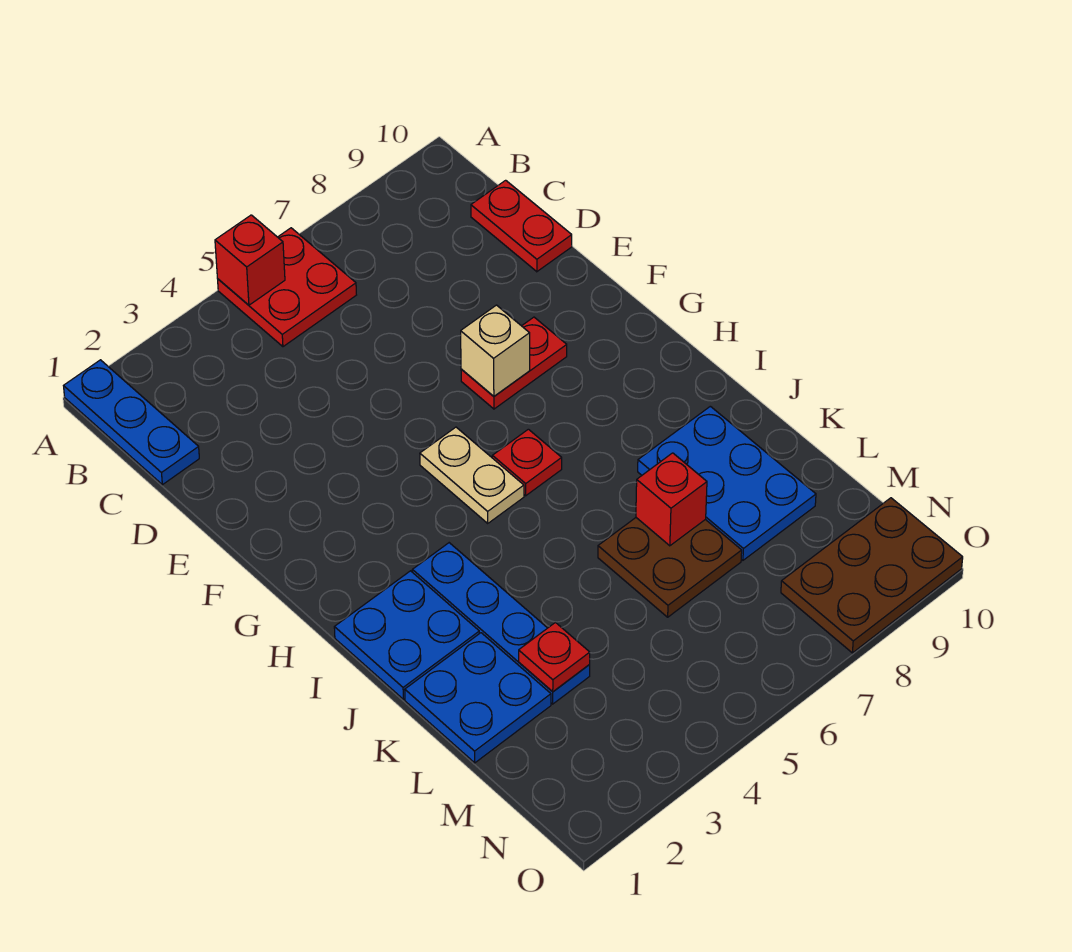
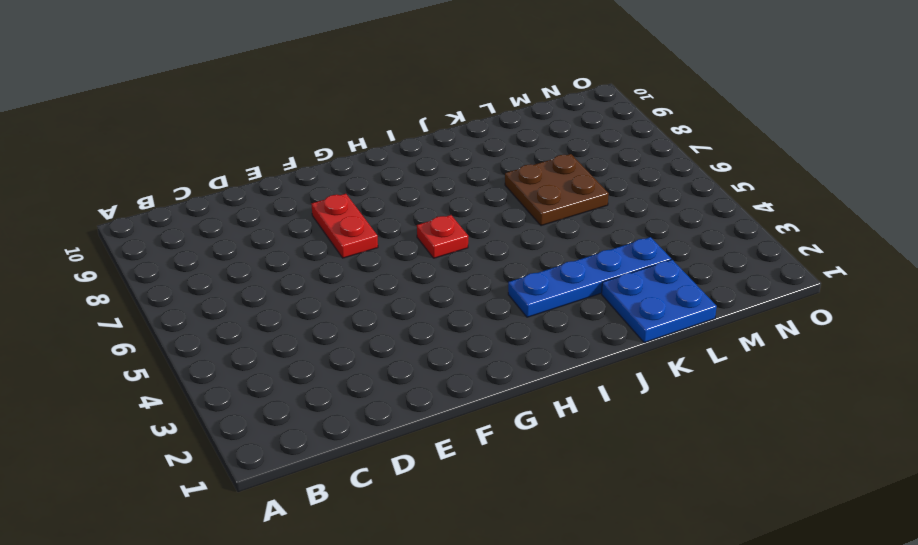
none -> blue plate A1:C1 level 1
none -> red plate A5:B6 level 1
none -> red plate C10:D10 level 1

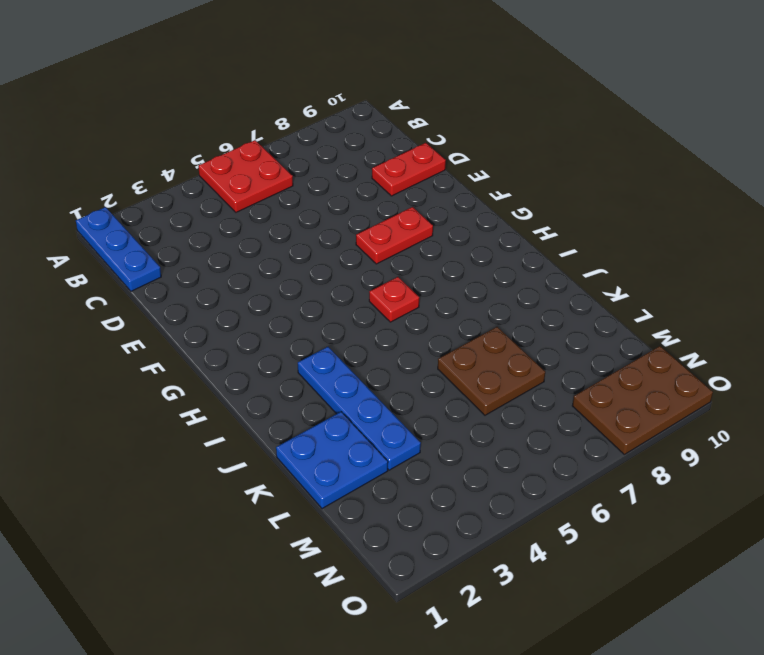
red plate D9:D10 level 1 -> red plate C10:D10 level 1
none -> tan plate G5:H5 level 1
none -> blue plate I1:J2 level 1
none -> blue plate J8:L9 level 1

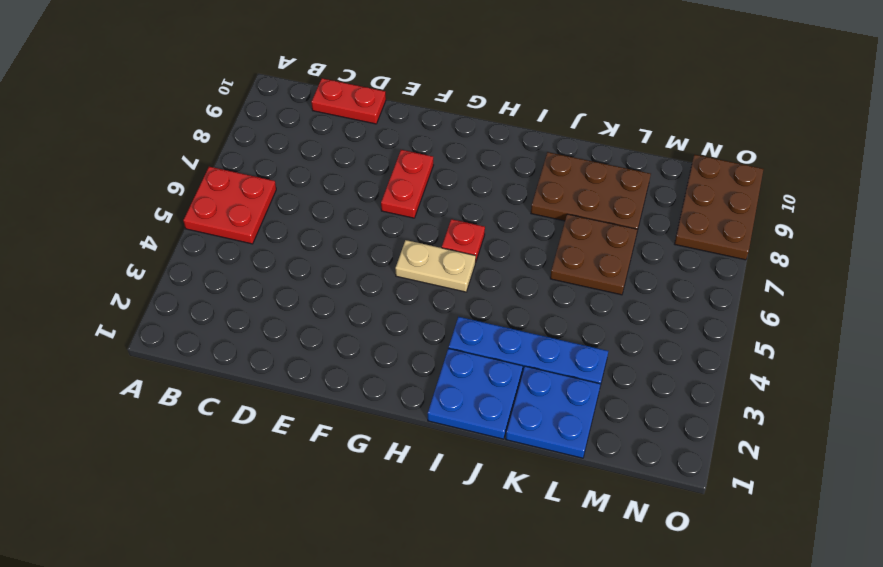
brown plate J8:L9 level 1 -> blue plate J8:L9 level 1
none -> blue plate A1:C1 level 1
none -> red brick A5 level 2
none -> tan brick F7 level 2

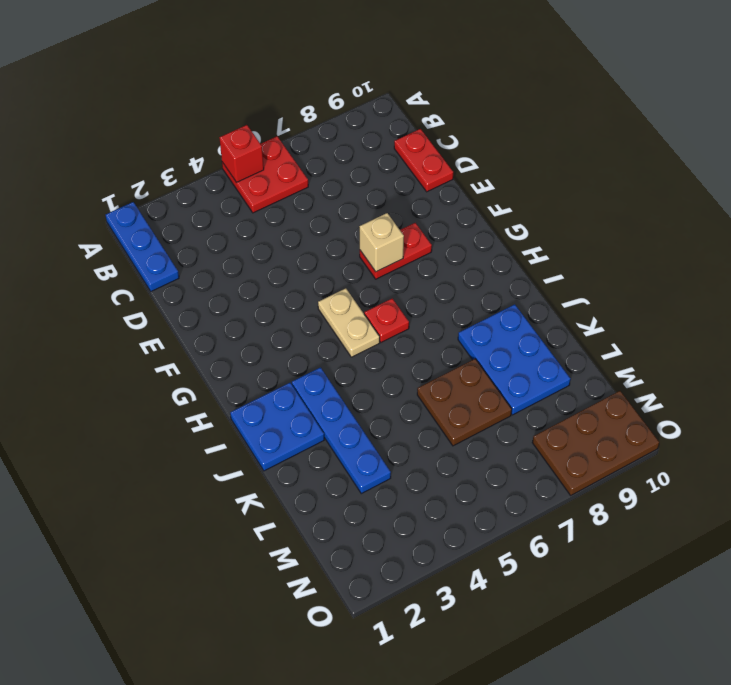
none -> blue plate K1:L2 level 1
none -> red brick K7 level 2
none -> red plate L3 level 2

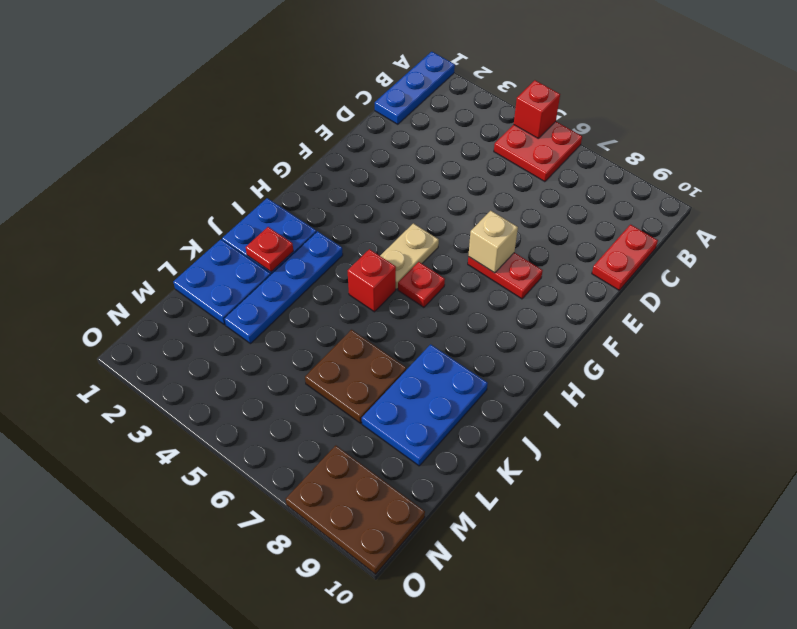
red brick I5 level 1 -> red brick K7 level 2
red plate J2 level 2 -> red plate L3 level 2

